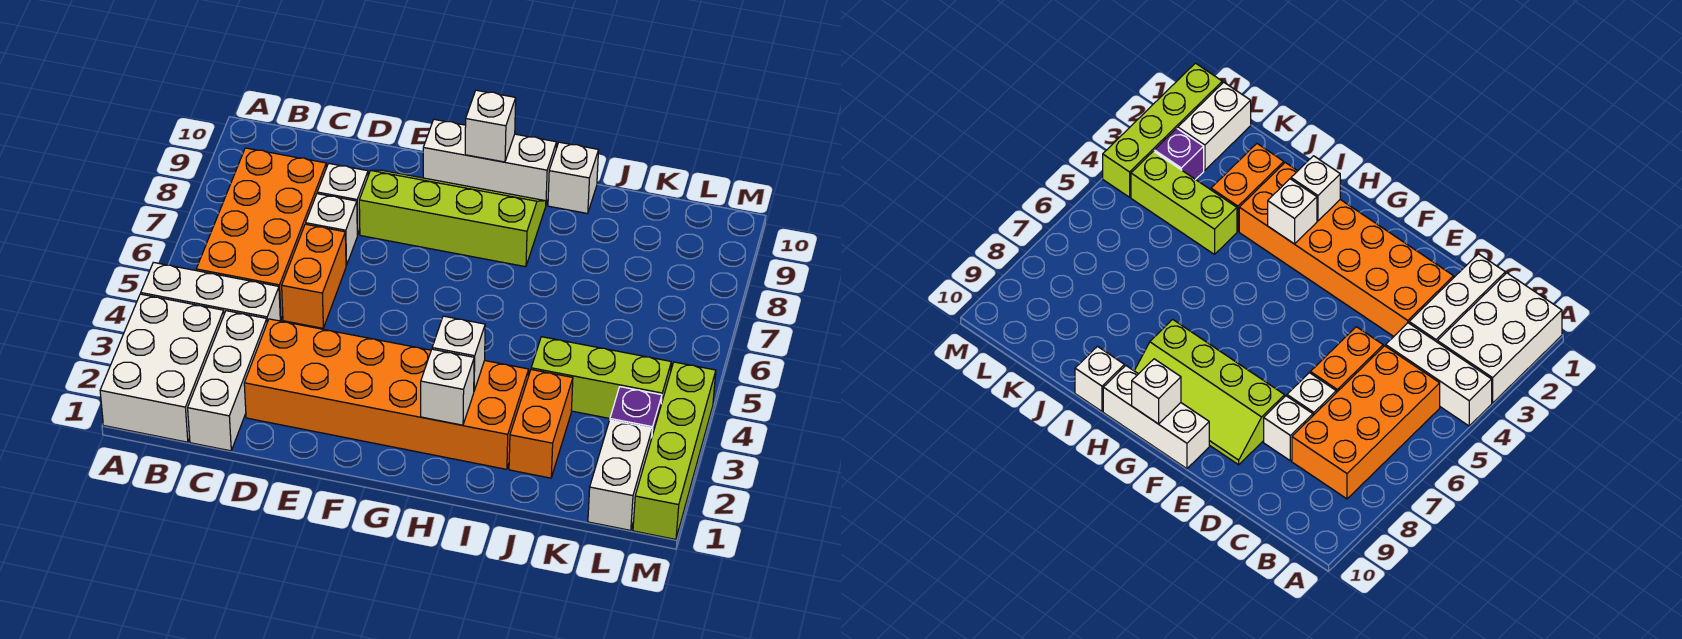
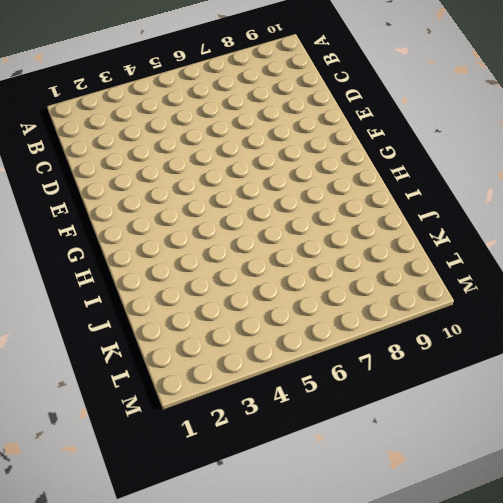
none -> white brick A1:B3 level 1
none -> white brick A4:C4 level 1
none -> orange brick B5:C8 level 1

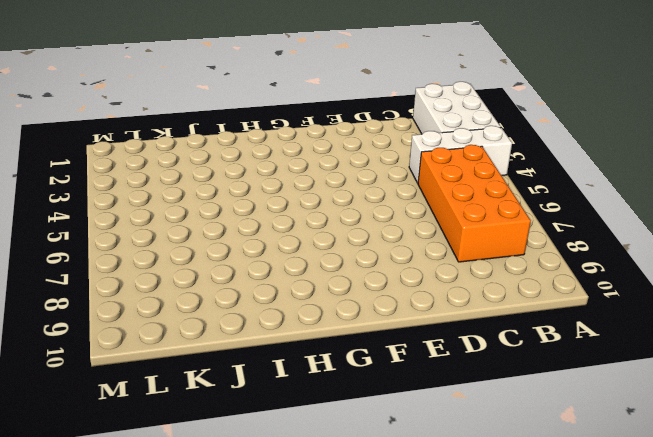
none -> white brick C1:C3 level 1
none -> orange brick D2:I3 level 1
none -> orange brick D5:D6 level 1

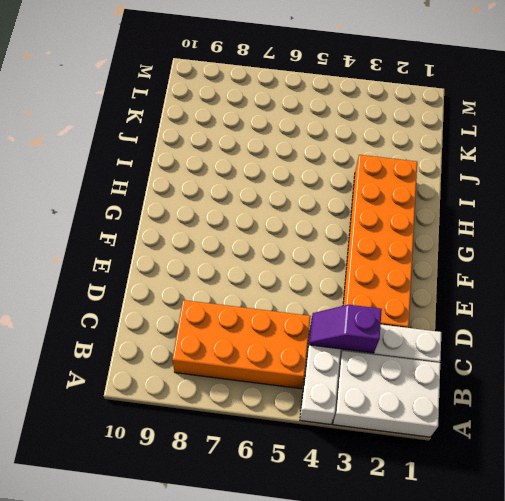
purple slope C3:C4 level 2 top 3 -> none
none -> orange brick D5:D6 level 1
none -> white brick D7 level 1
none -> white brick D8 level 1

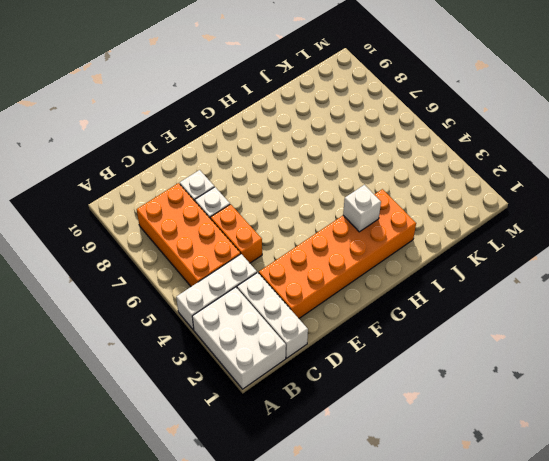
none -> lime slope E8:H9 level 1 top 8
none -> white brick F10:H10 level 1
none -> white brick I10 level 1

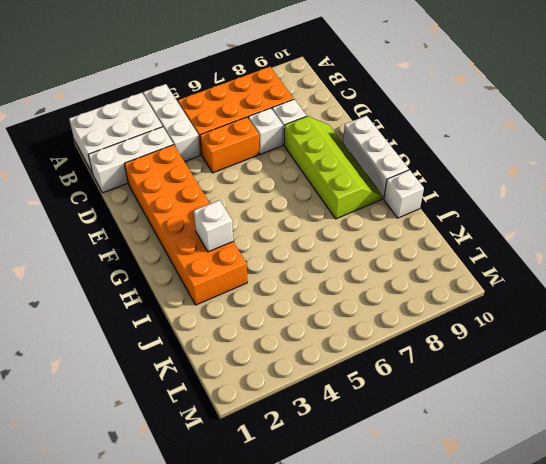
none -> orange brick J2:J3 level 1
none -> lime brick J4:L4 level 1
none -> white brick L1:L2 level 1

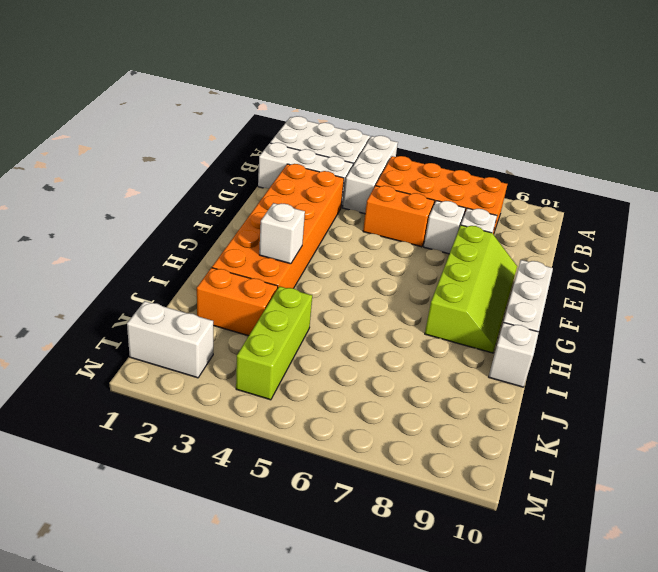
none -> purple brick L3 level 1
none -> lime brick M1:M4 level 1
none -> white brick G10 level 2

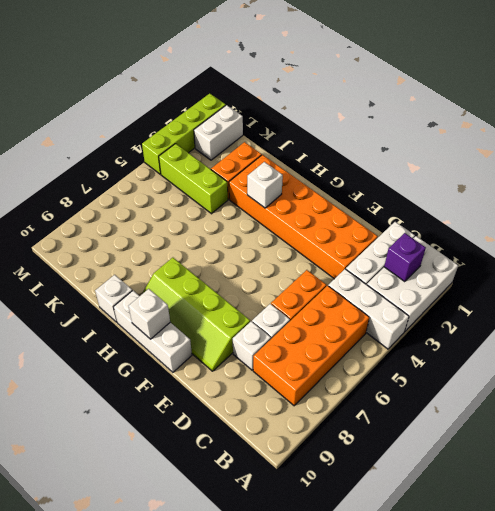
purple brick B2 level 2 -> purple brick L3 level 1
none -> white brick H2 level 2

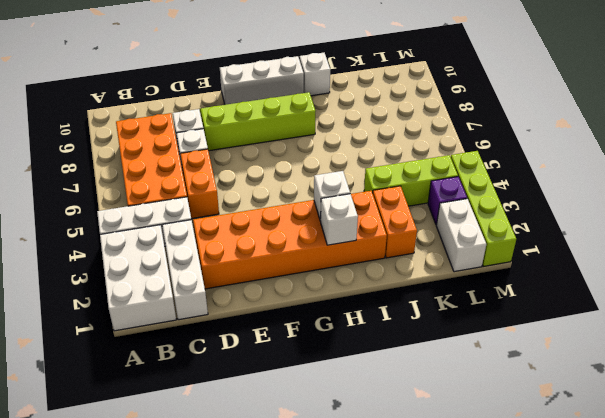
none -> white brick G10 level 2

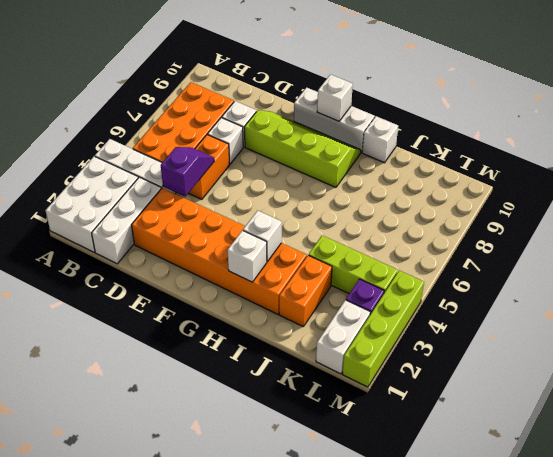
purple slope D4:D5 level 2 top 4 -> none

